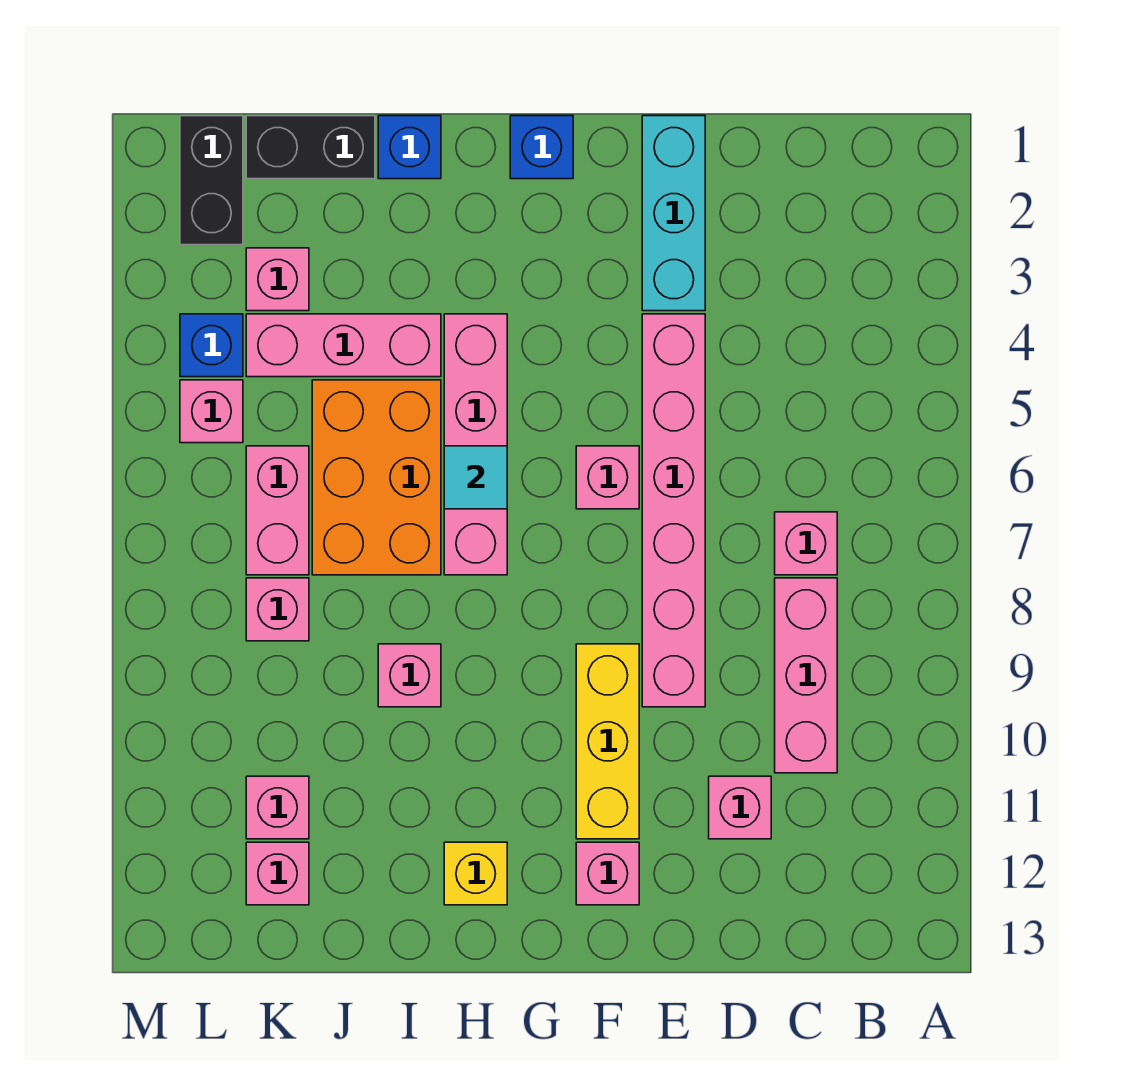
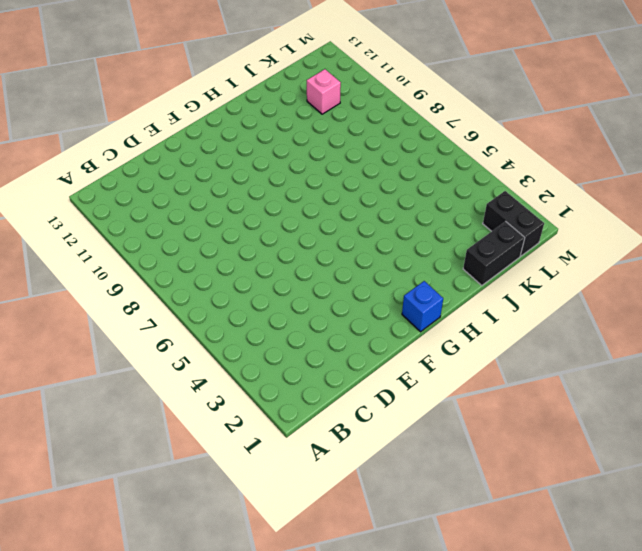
none -> pink brick C7 level 1
none -> pink brick C8:C10 level 1
none -> pink brick D11 level 1

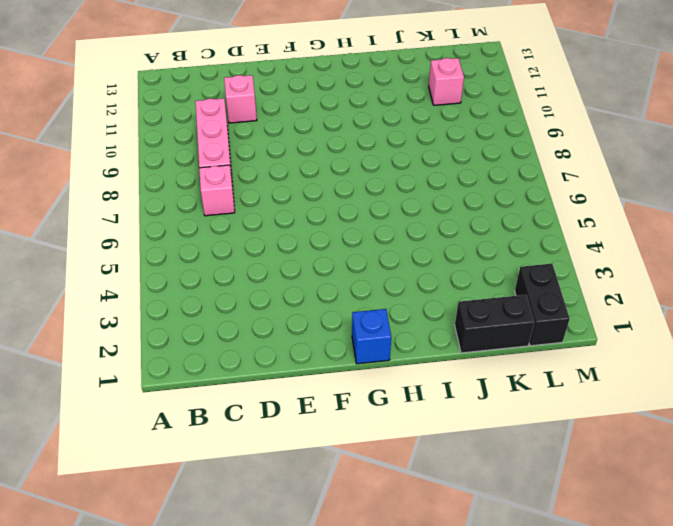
none -> cyan brick E1:E3 level 1
none -> pink brick E4:E9 level 1
none -> pink brick F6 level 1

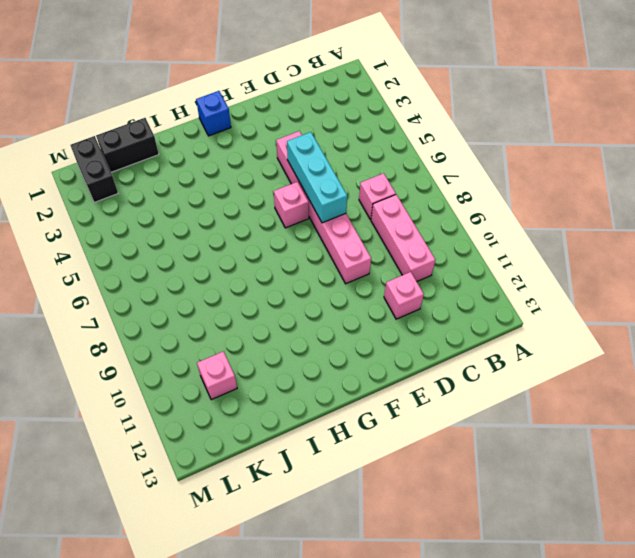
cyan brick E5:E7 level 2 -> cyan brick E1:E3 level 1
none -> yellow brick F9:F11 level 1
none -> pink brick F12 level 1
none -> pink brick H4:H7 level 1

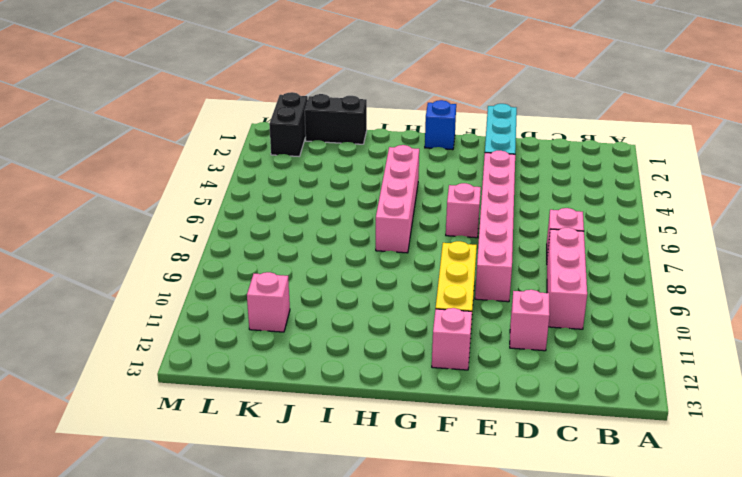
none -> yellow brick H12 level 1
none -> blue brick I1 level 1
none -> pink brick I4:K4 level 1

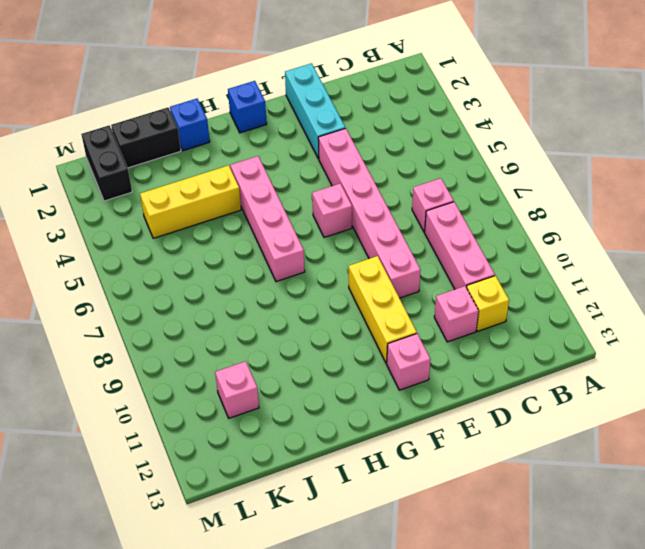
yellow brick C11 level 1 -> yellow brick H12 level 1
yellow brick I4:K4 level 1 -> pink brick I4:K4 level 1
none -> orange brick I5:J7 level 1
none -> pink brick I9 level 1
none -> pink brick K3 level 1

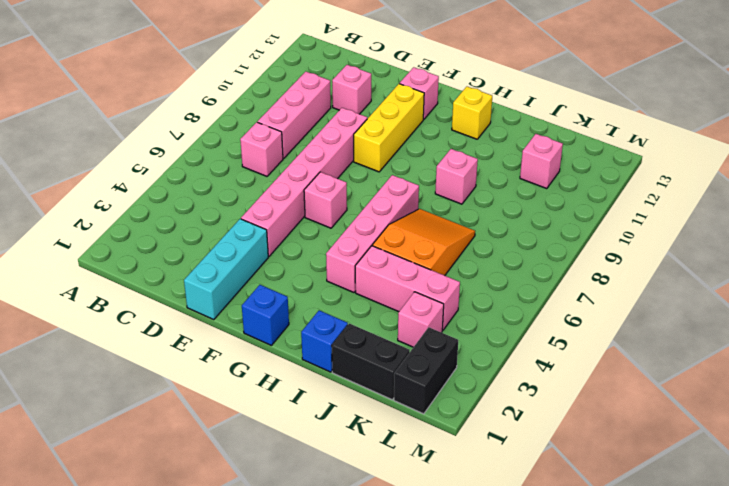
orange slope I5:J7 level 1 top 5 -> orange brick I5:J7 level 1
none -> pink brick K6:K7 level 1
none -> pink brick K8 level 1
none -> pink brick K12 level 1

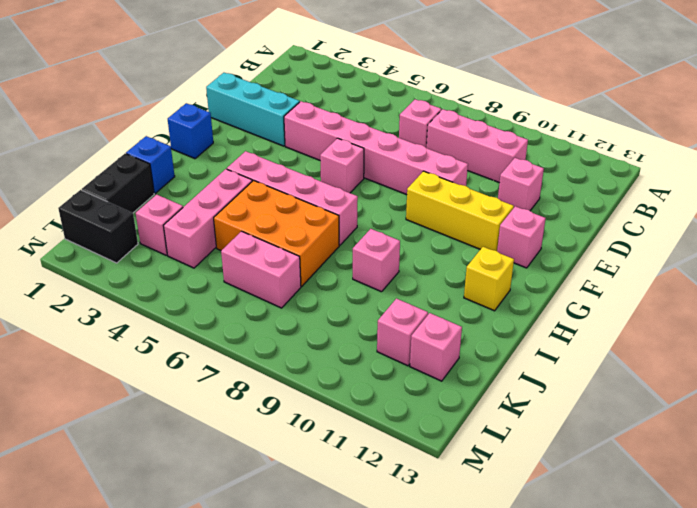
none -> pink brick K8 level 1
none -> blue brick L4 level 1
none -> pink brick L5 level 1

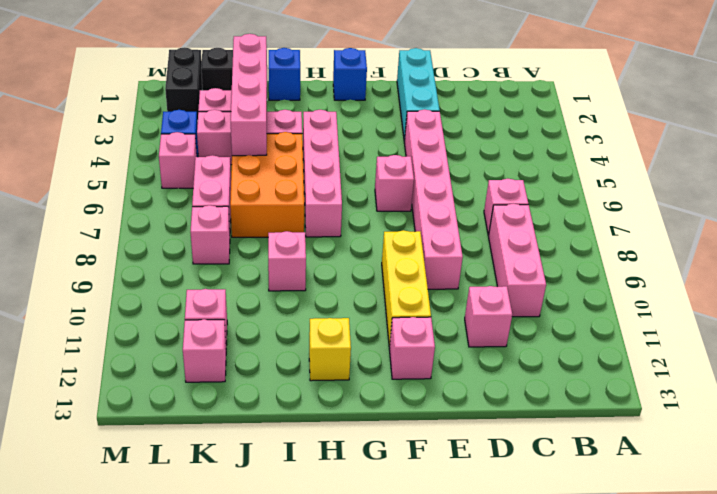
pink brick J2:J5 level 2 -> none
none -> cyan tile H6 level 2

